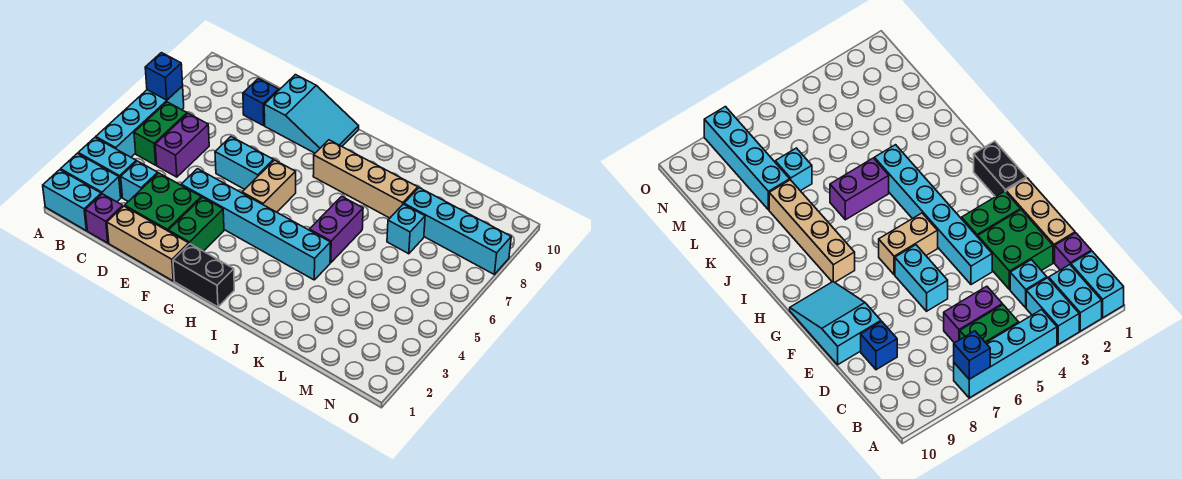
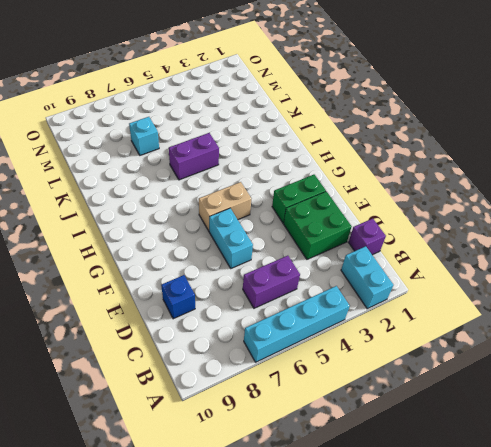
none -> cyan brick A1:B1 level 1
none -> cyan brick A3:B3 level 1
none -> green brick B5:B6 level 1

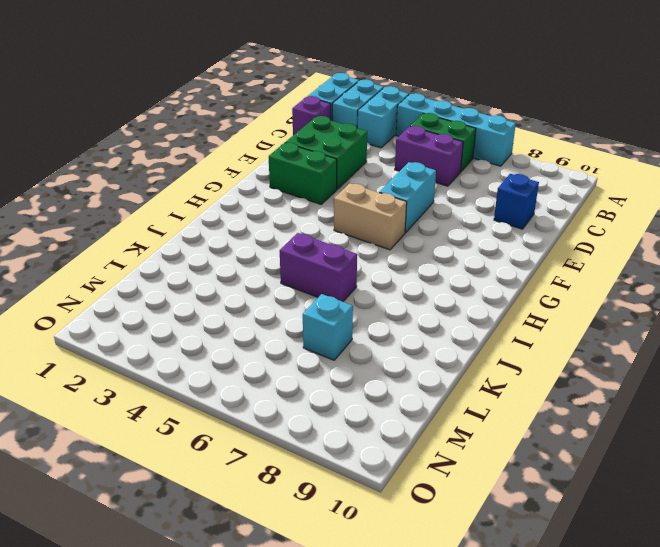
none -> cyan brick C3 level 1
none -> tan brick D1:F1 level 1
none -> cyan brick E4:J4 level 1

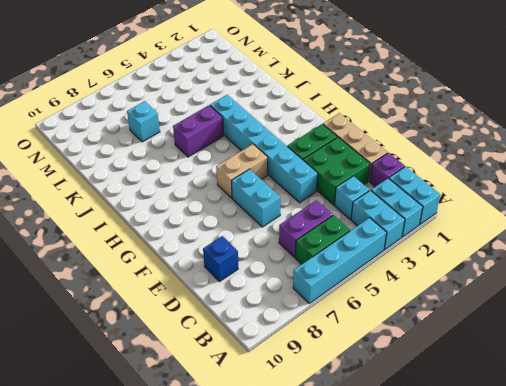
none -> cyan slope E9:G10 level 1 top E
none -> black brick G1:H1 level 1
none -> tan brick H8:K8 level 1

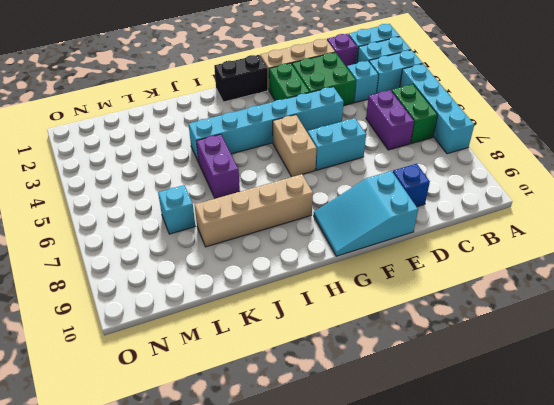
none -> cyan brick L8:O8 level 1
none -> blue brick A7 level 2

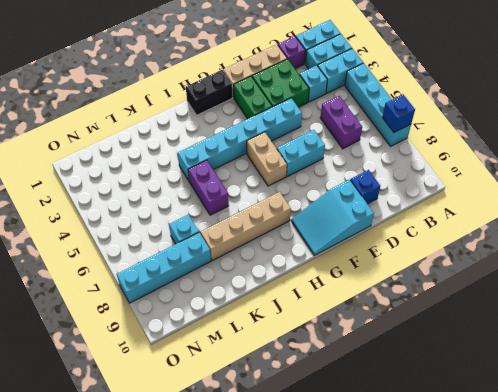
none -> green brick B5:B6 level 1

